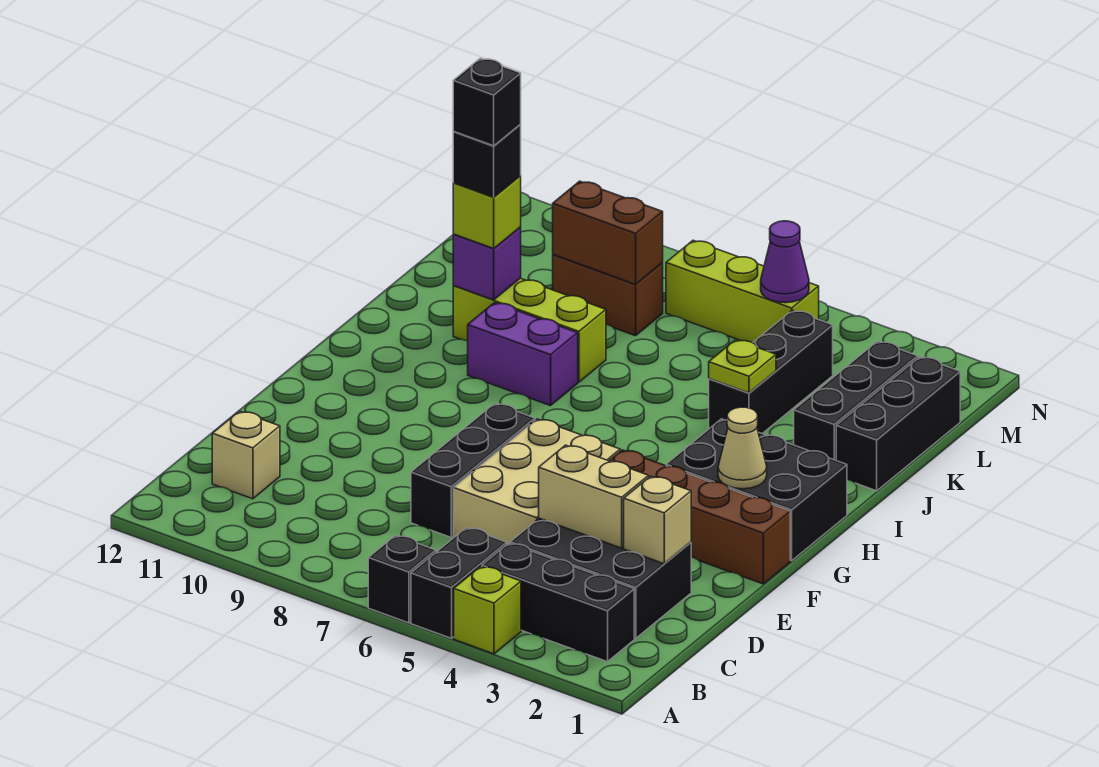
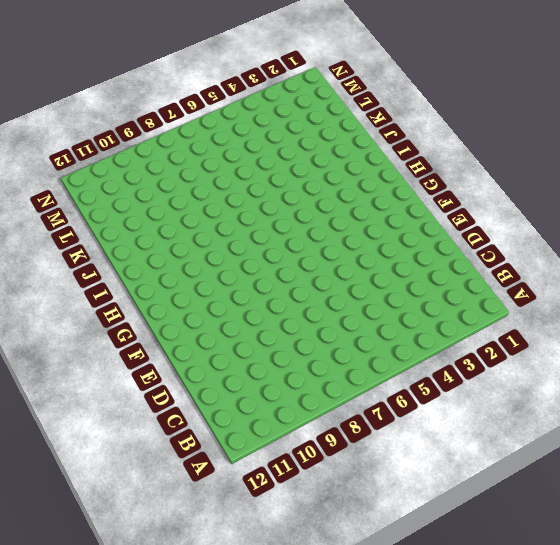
none -> lime brick A4 level 1
none -> black brick A5:B5 level 1
none -> black brick A6 level 1

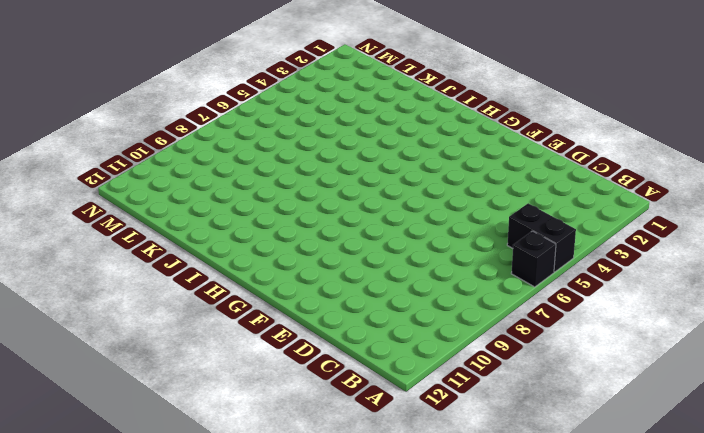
none -> lime brick A4 level 1
none -> black brick B2:B4 level 1
none -> black brick C2:D4 level 1

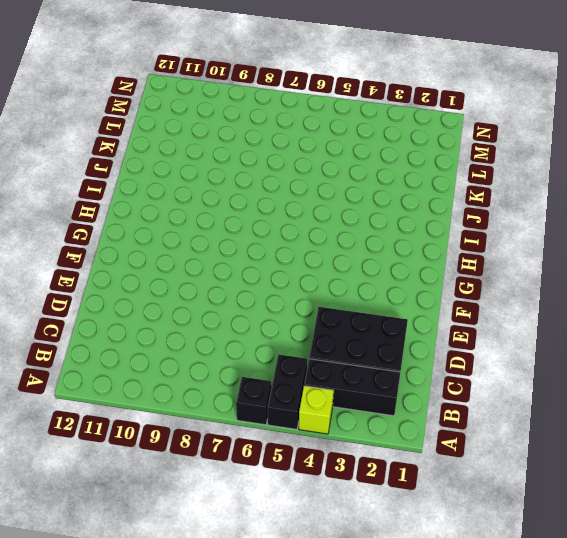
none -> tan brick C11 level 1
none -> tan brick D5:F6 level 1
none -> black brick D7:F7 level 1

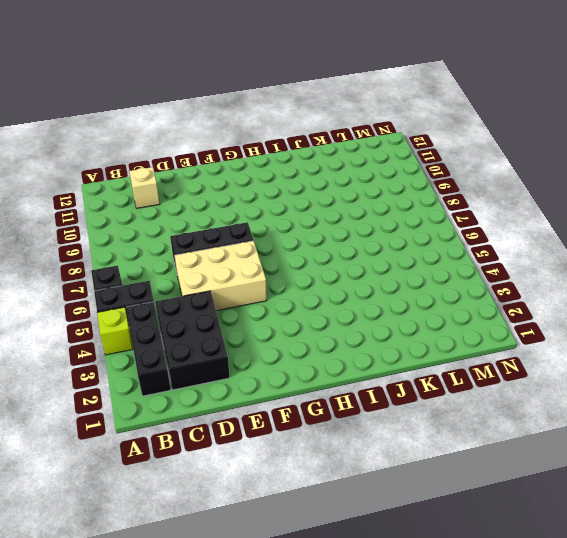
none -> brown brick F1:F4 level 1
none -> black brick G1:H3 level 1
none -> purple brick I8:I9 level 1

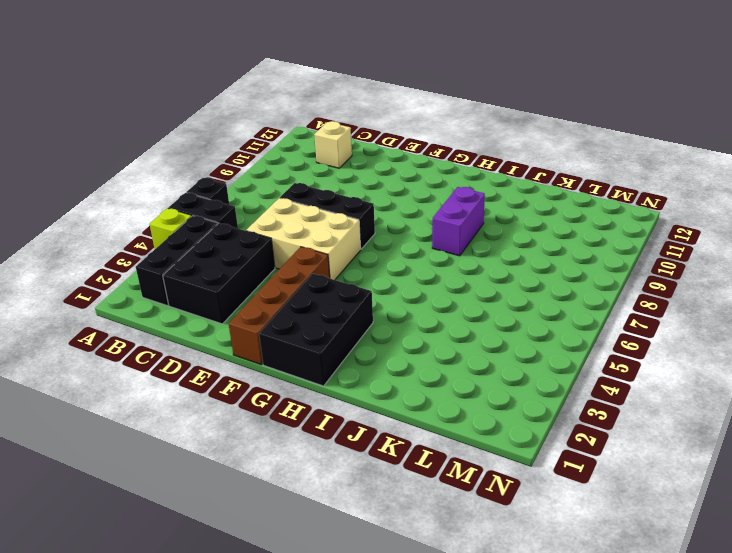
none -> black brick J1:L1 level 1
none -> black brick J2:L2 level 1
none -> black brick J4:L4 level 1

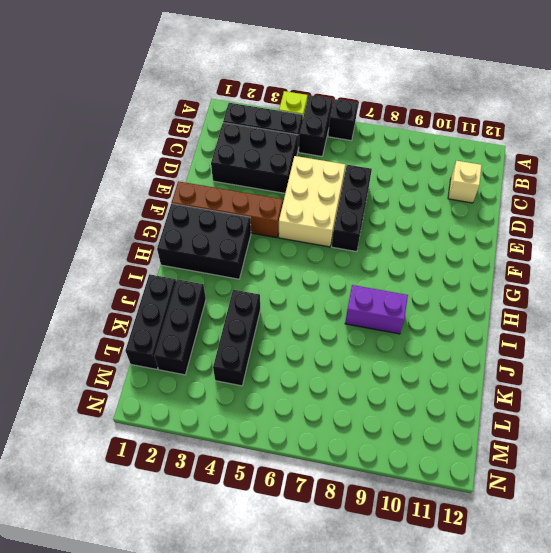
none -> lime brick J8:J10 level 1
none -> brown brick L8:L9 level 1
none -> lime brick M5:M7 level 1

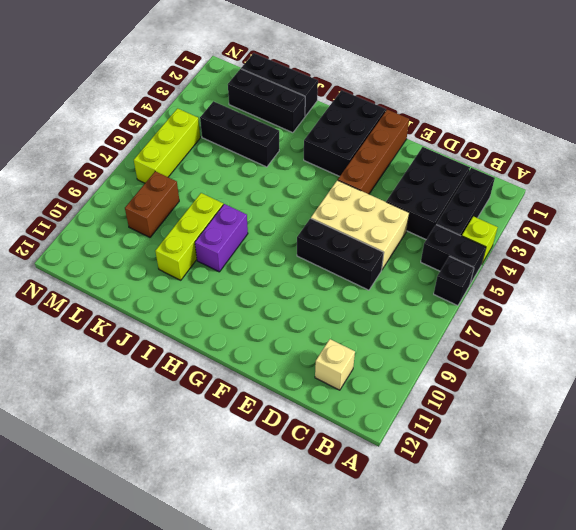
none -> tan brick D2 level 2
none -> tan brick D3:D4 level 2
none -> tan cone G2 level 2

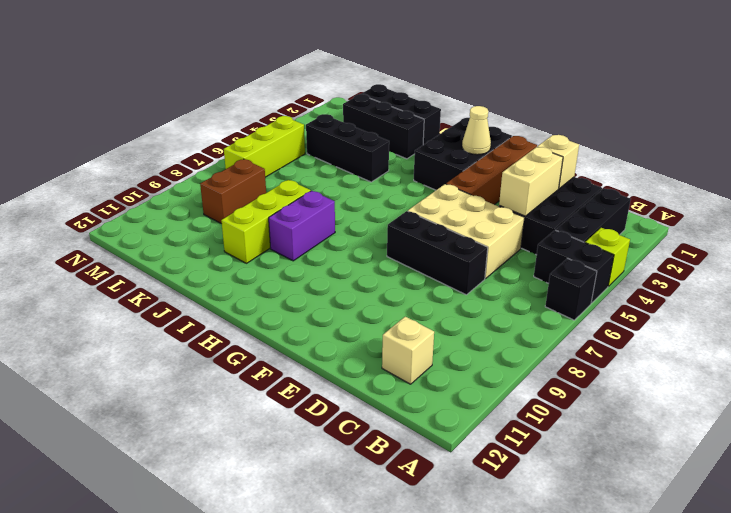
none -> lime plate J4 level 2
none -> purple brick J10 level 2
none -> brown brick L8:L9 level 2

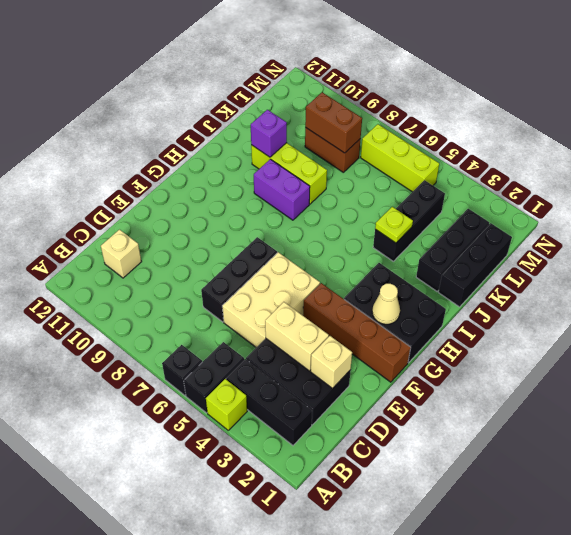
none -> purple cone M5 level 2
none -> lime brick J10 level 3
none -> black brick J10 level 4

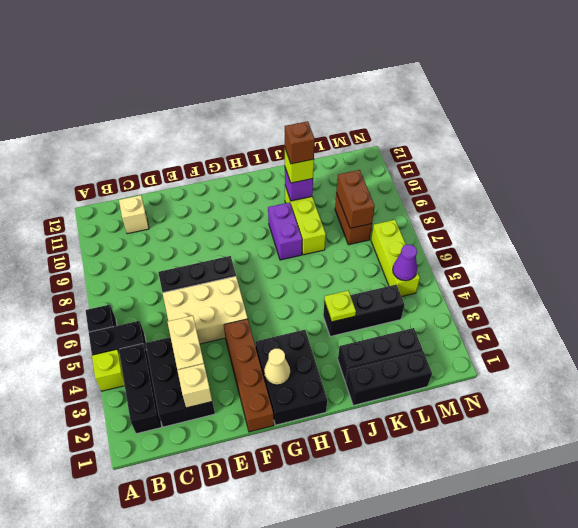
brown brick J10 level 4 -> black brick J10 level 4
none -> black brick J10 level 5

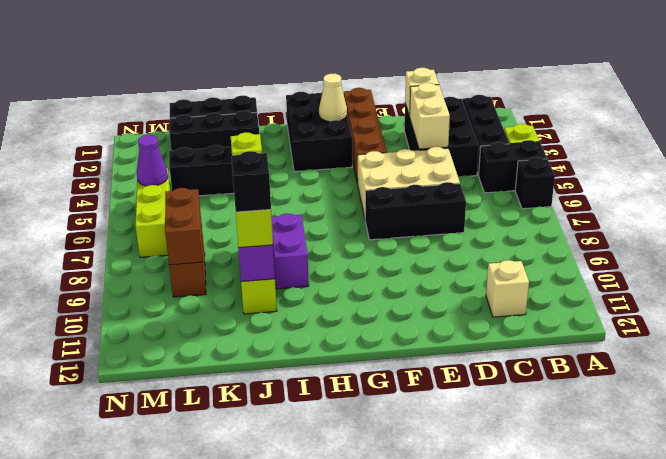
none -> black brick J10 level 5

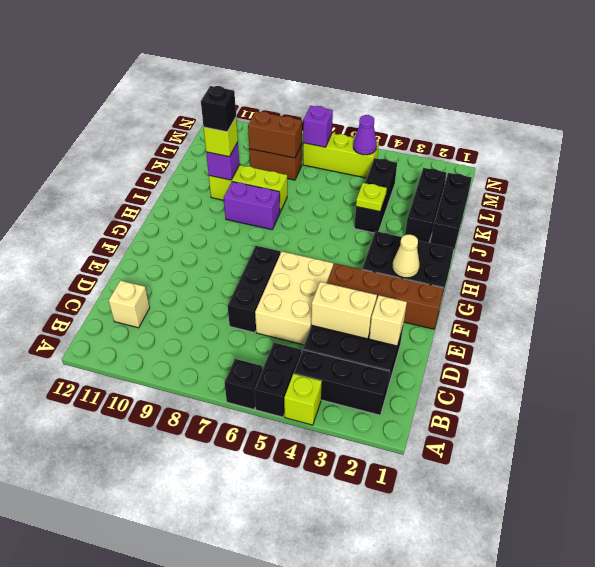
purple brick M7 level 2 -> none
none -> black brick J10 level 5

